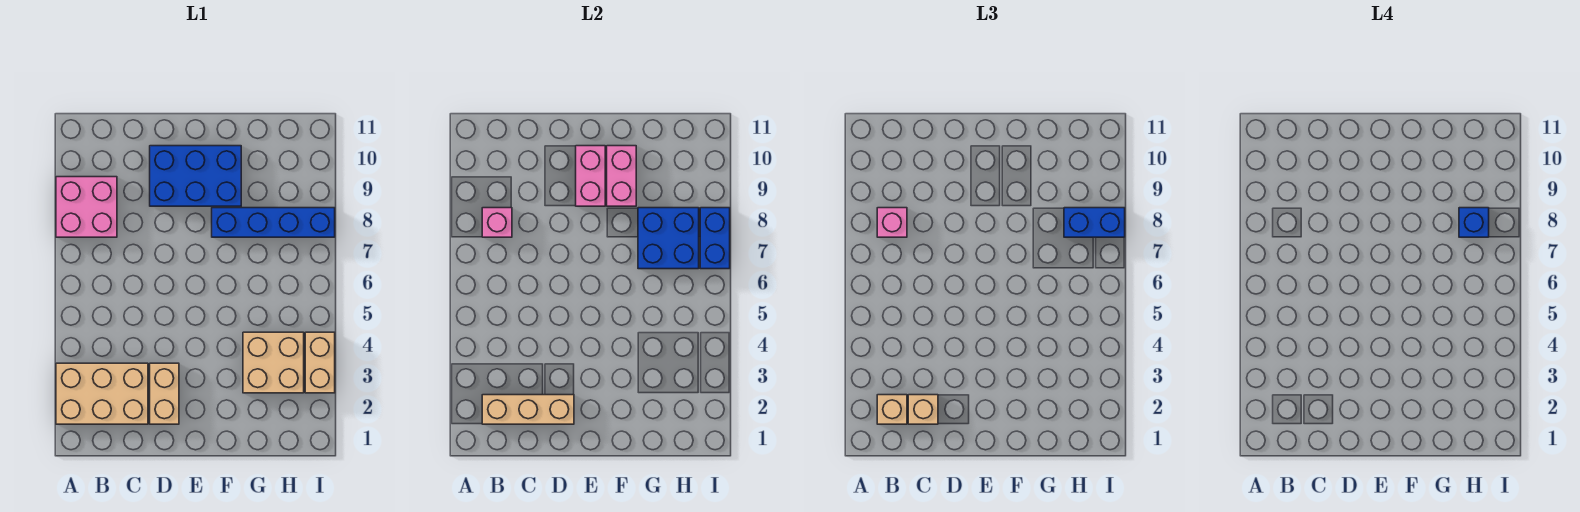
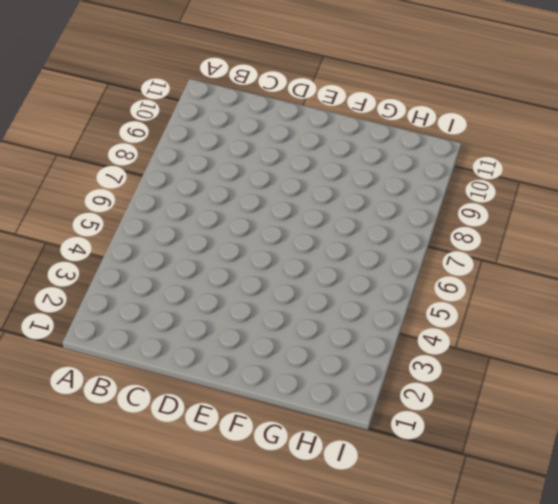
none -> tan brick A2:C3 level 1
none -> pink brick A8:B9 level 1
none -> tan brick D2:D3 level 1

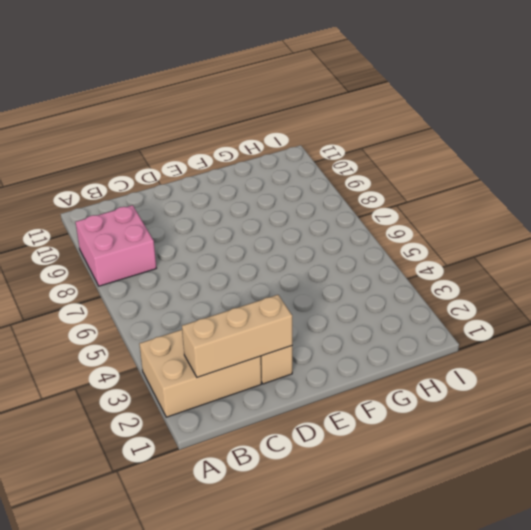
none -> blue brick D9:F10 level 1
none -> blue brick F8:I8 level 1
none -> tan brick G3:H4 level 1

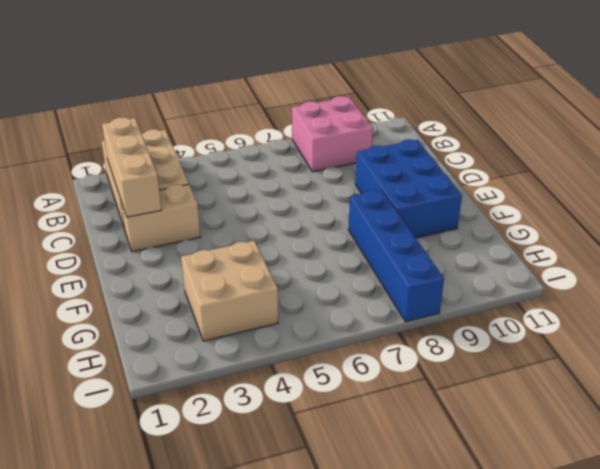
none -> tan brick I3:I4 level 1
none -> pink brick B8 level 2
none -> pink brick E9:E10 level 2

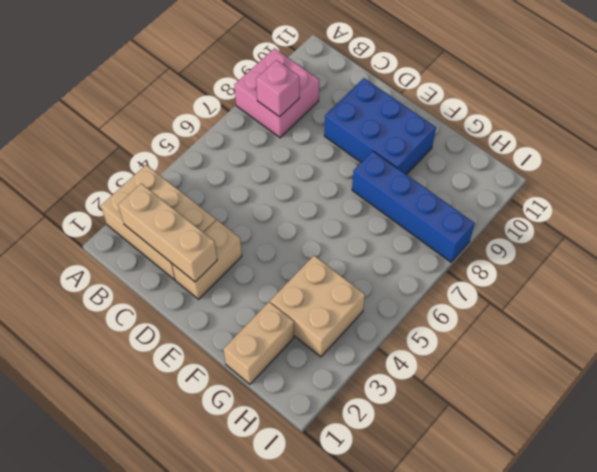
tan brick G1:G2 level 1 -> tan brick I3:I4 level 1
none -> pink brick E9:E10 level 2
none -> pink brick F9:F10 level 2
none -> blue brick G7:H8 level 2

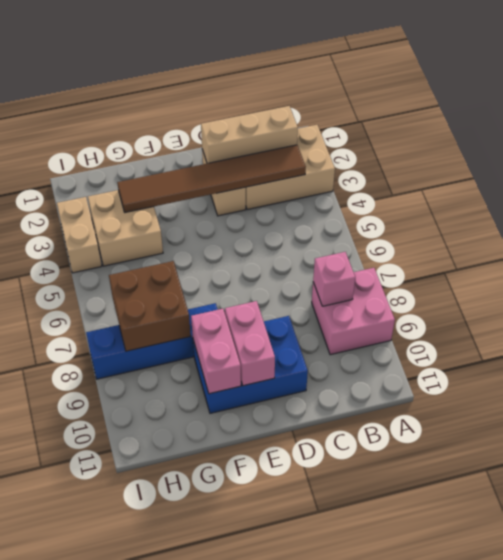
brown tile B3:G3 level 2 -> none
brown brick G7:H8 level 2 -> blue brick G7:H8 level 2
none -> blue brick I7:I8 level 2
none -> tan brick B2 level 3
none -> pink brick B8 level 3

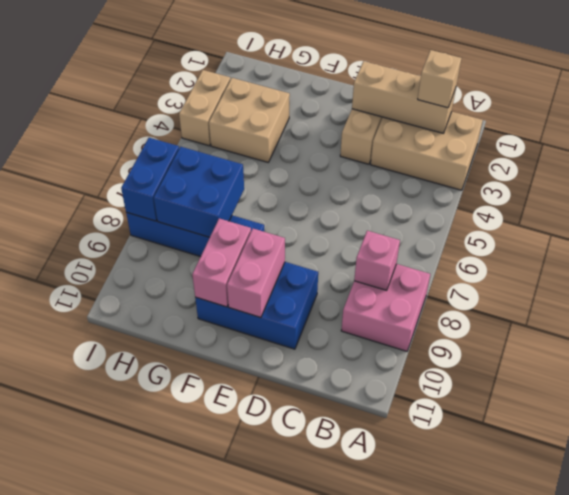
none -> pink brick B8 level 3
none -> tan brick C2 level 3
none -> blue brick H8:I8 level 3

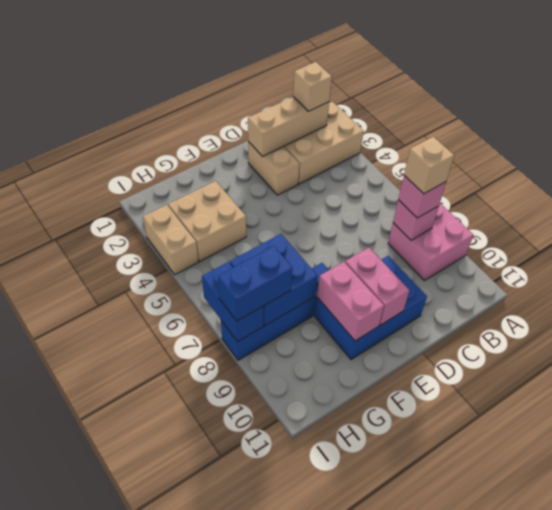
tan brick B8 level 4 -> tan brick C2 level 3
none -> blue brick H8 level 4

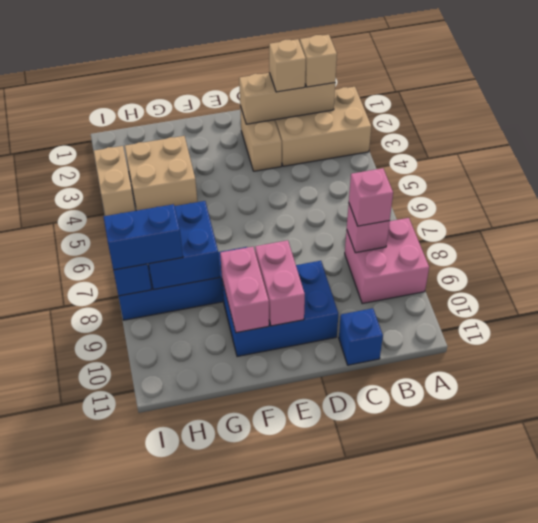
blue brick C11 level 1 -> blue brick H8 level 4

